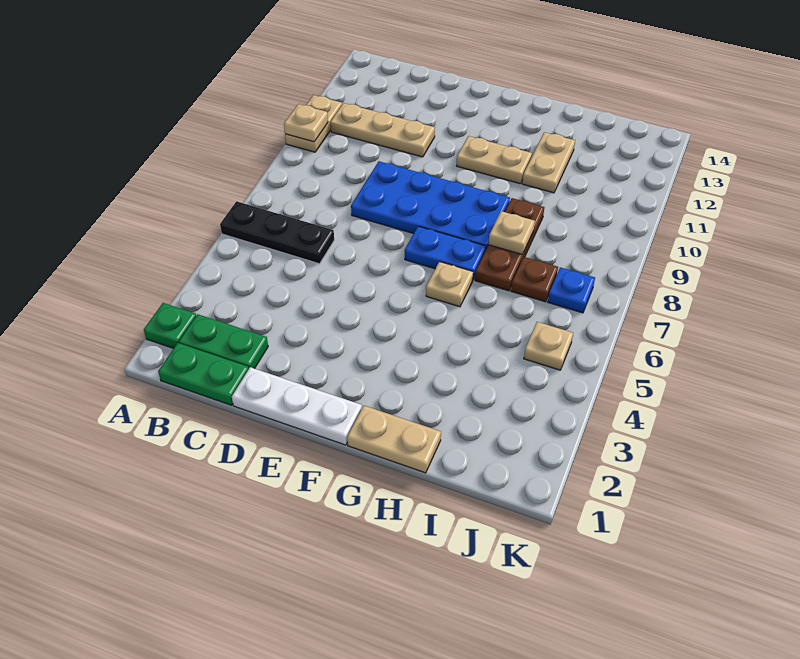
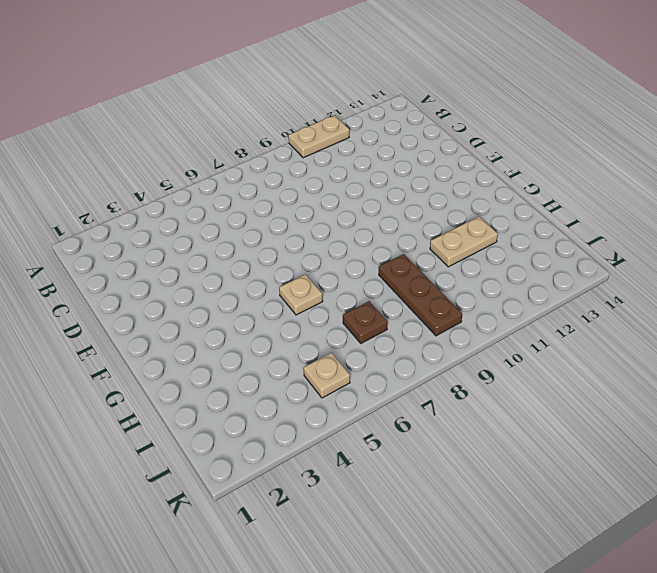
brown plate H9:J9 level 1 -> brown plate H7:H9 level 1
none -> green plate A2 level 1
none -> black plate A6:C6 level 1
none -> green plate B1:C1 level 1

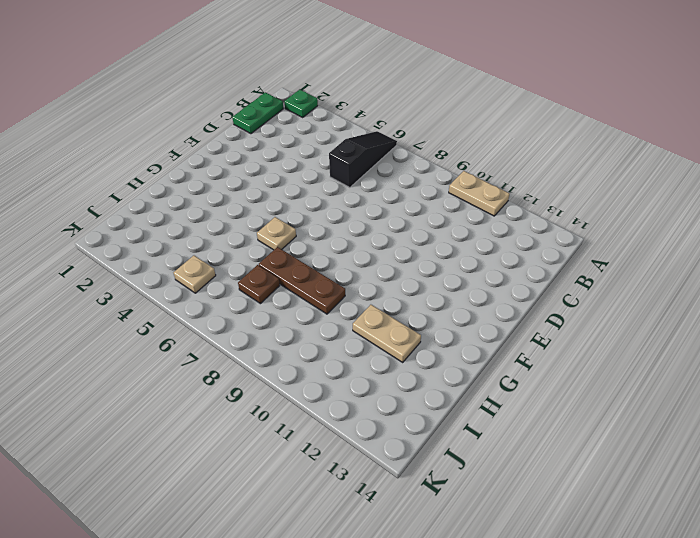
black slope A6:C6 level 1 top C -> black plate A6:C6 level 1
none -> green plate B2:C2 level 1
none -> tan plate B11:D11 level 1
none -> white plate D1:F1 level 1

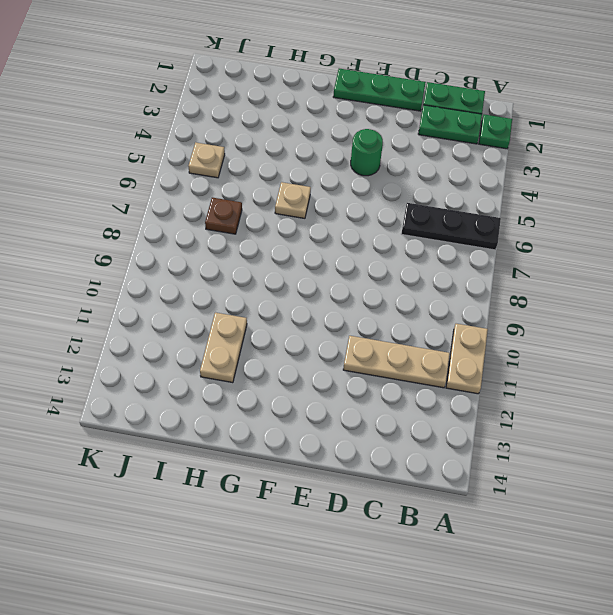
green plate D1:F1 level 1 -> white plate D1:F1 level 1
green round brick E4 level 1 -> none
none -> blue plate D8:G9 level 1
none -> blue plate F7:G7 level 1
none -> tan plate F11:G11 level 1

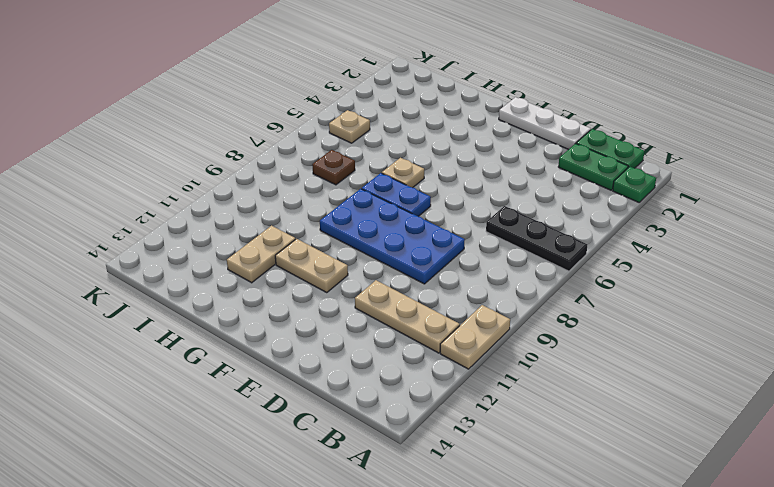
none -> tan plate G1:H1 level 1
none -> brown plate H7:H9 level 1
none -> blue plate J7 level 1

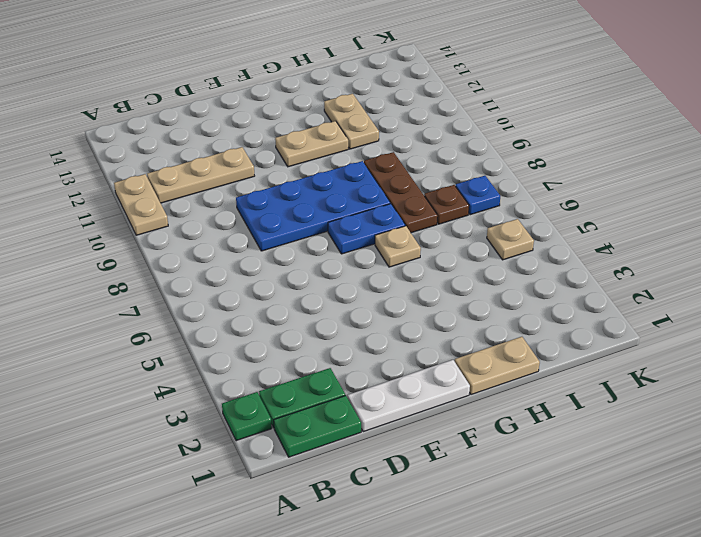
none -> black plate A6:C6 level 1
none -> tan plate A10 level 2
none -> tan plate H8 level 2

